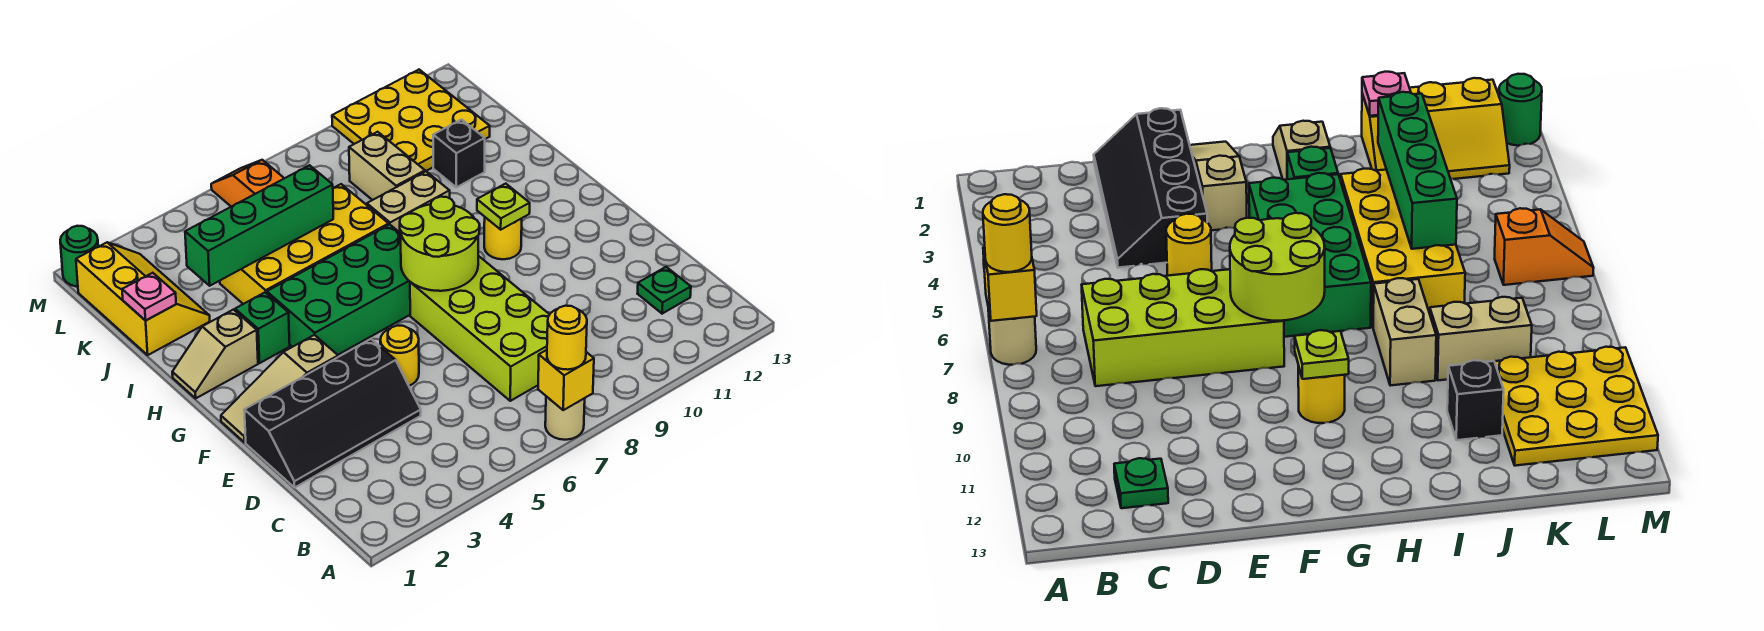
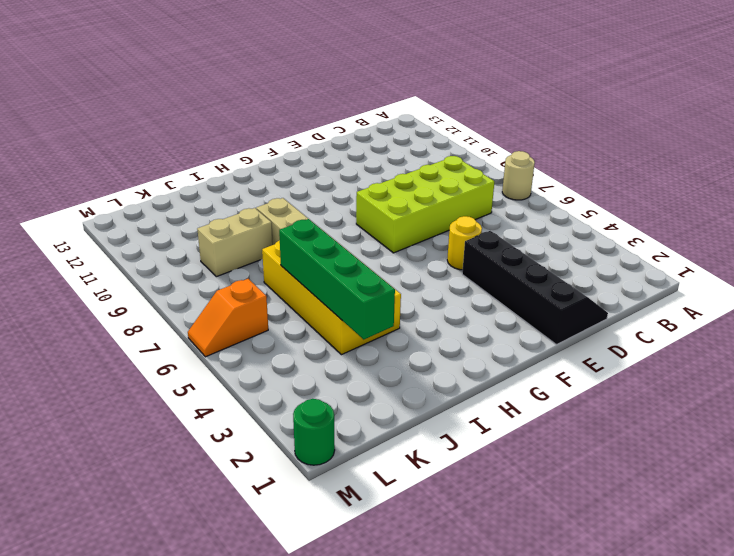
none -> green plate C12 level 1
none -> tan slope F1:F3 level 1 top 3
none -> green brick G4:H7 level 1

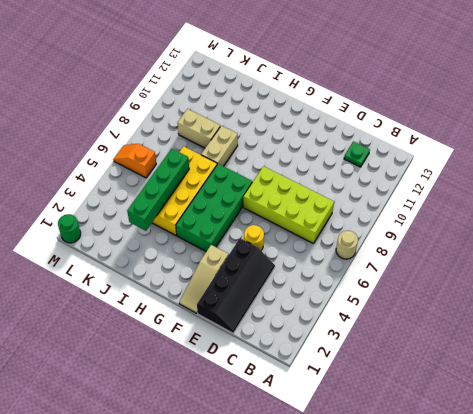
none -> yellow round brick G10 level 1
none -> tan slope H1:H2 level 1 top 2
none -> green brick H3 level 1

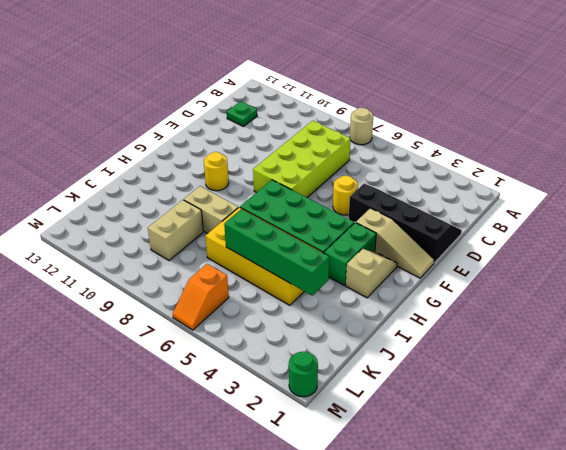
tan slope G2:H2 level 1 top H -> tan slope H1:H2 level 1 top 2
green brick G3:H3 level 1 -> green brick H3 level 1
none -> yellow slope J1:L2 level 1 top 1
none -> black brick J11 level 1
none -> yellow plate K10:M12 level 1

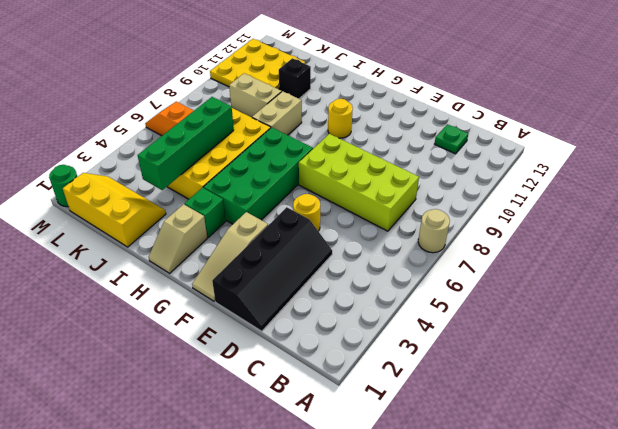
none -> yellow brick A7 level 2
none -> lime round brick F7:G8 level 2
none -> lime plate G10 level 2

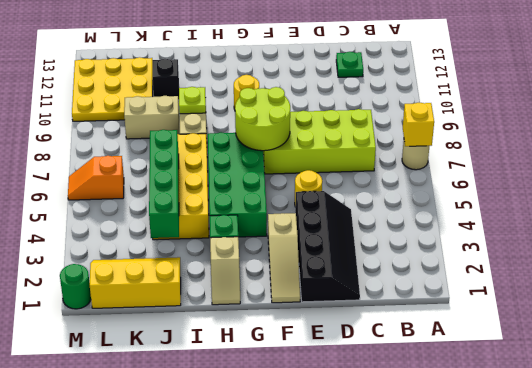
lime plate I9 level 2 -> lime plate G10 level 2
none -> pink plate J1 level 2
none -> yellow round brick A7 level 3

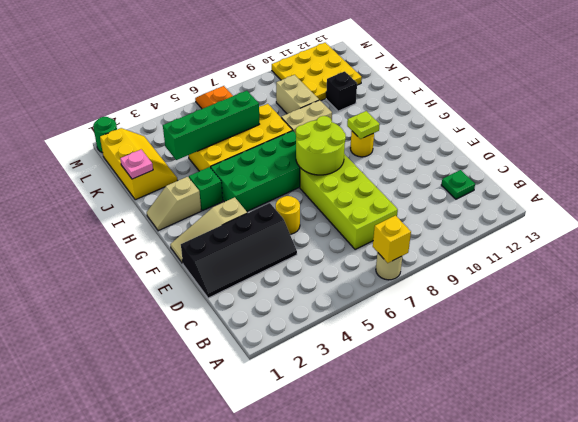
none -> yellow round brick A7 level 3

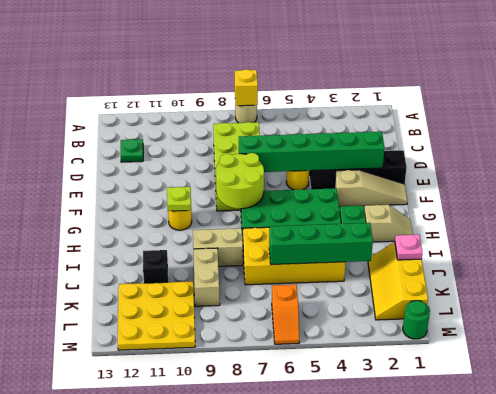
green brick E2:E7 level 2 -> none
none -> yellow round brick A7 level 3

